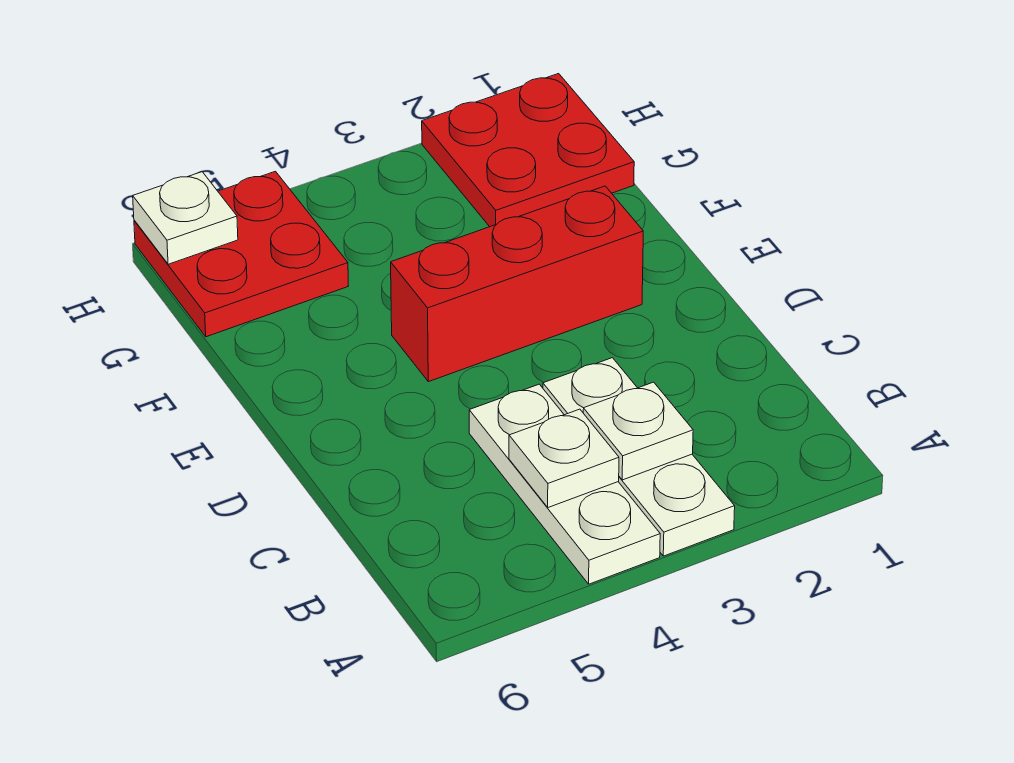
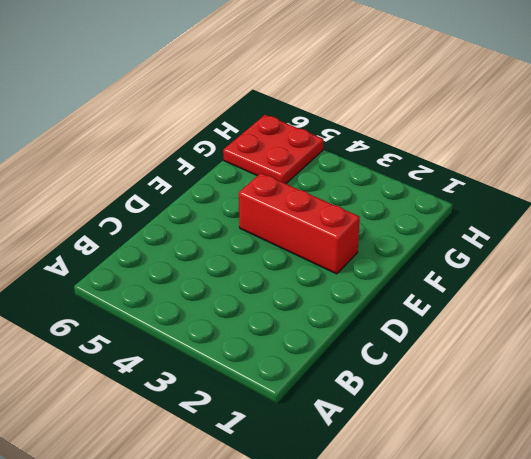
none -> white plate A3:C3 level 1
none -> white plate A4:C4 level 1

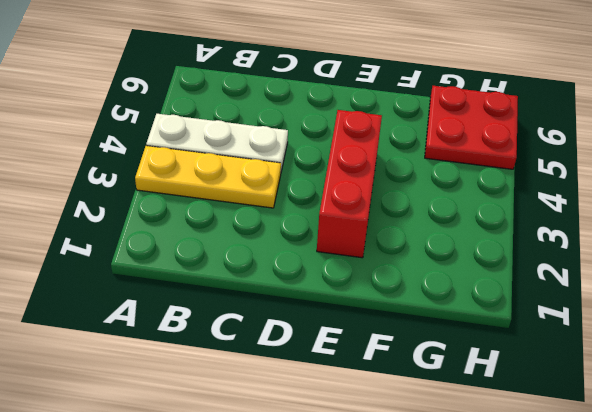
yellow plate A3:C3 level 1 -> white plate A3:C3 level 1
none -> red plate G1:H2 level 1
none -> white plate B3 level 2

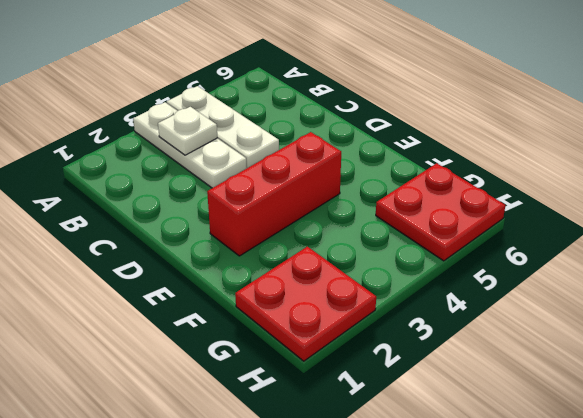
none -> white plate B4 level 2
none -> white plate H6 level 2

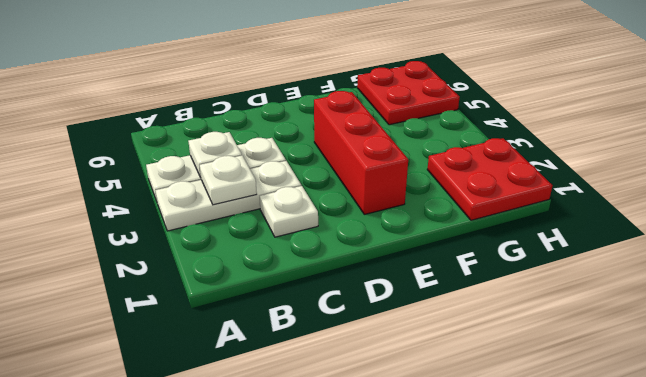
white plate C2 level 1 -> white plate H6 level 2

